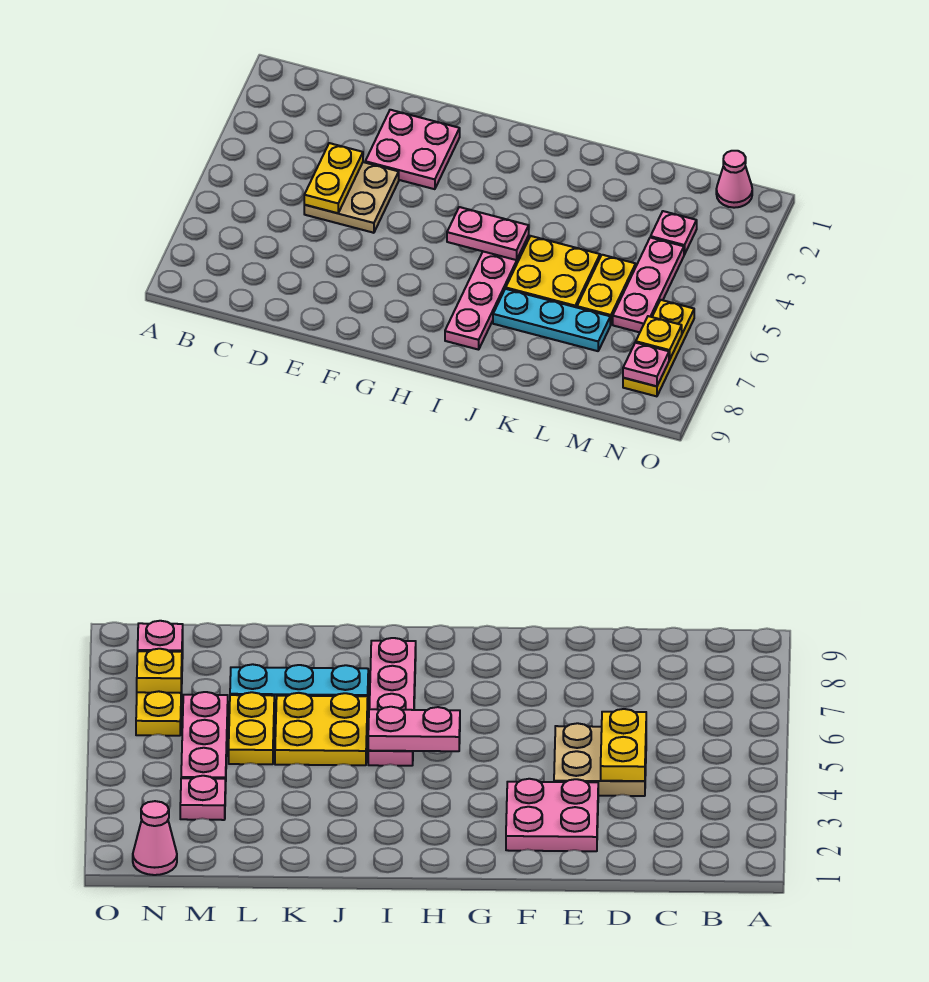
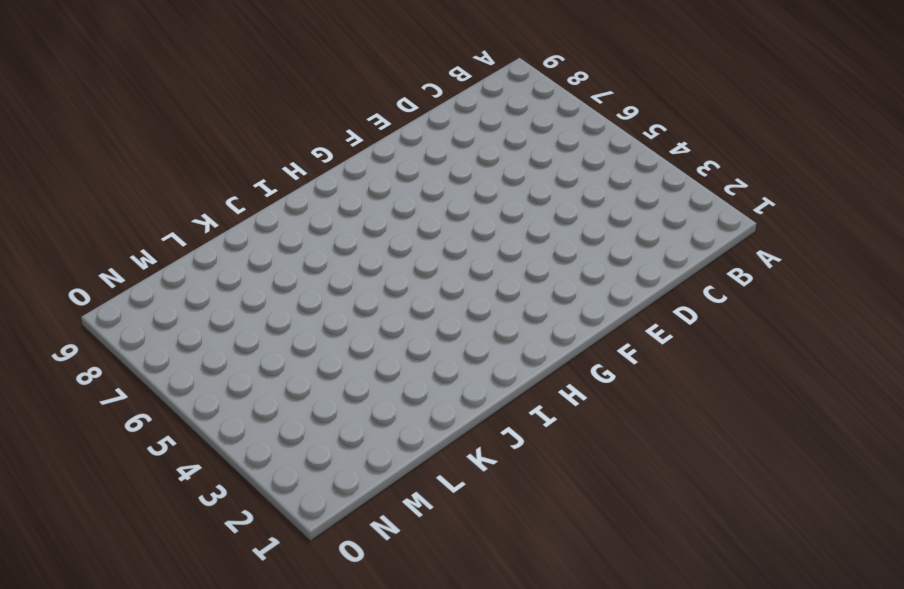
none -> tan plate D4:E5 level 1
none -> pink plate E2:F3 level 1
none -> pink plate I5:I8 level 1

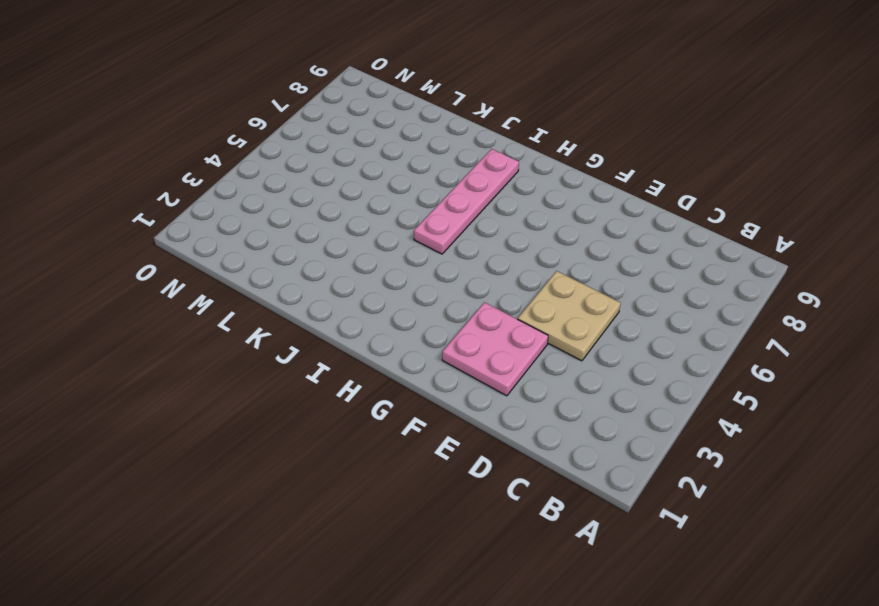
none -> yellow plate J5:K6 level 1
none -> cyan plate J7:L7 level 1
none -> yellow plate L5:L6 level 1

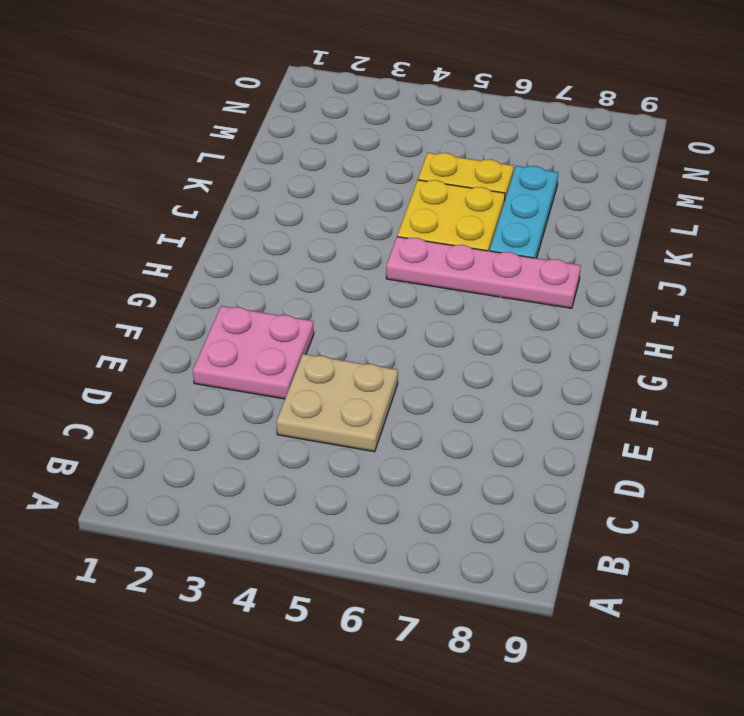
none -> pink plate M3 level 1
none -> pink plate M4:M6 level 1
none -> pink cone N1 level 1

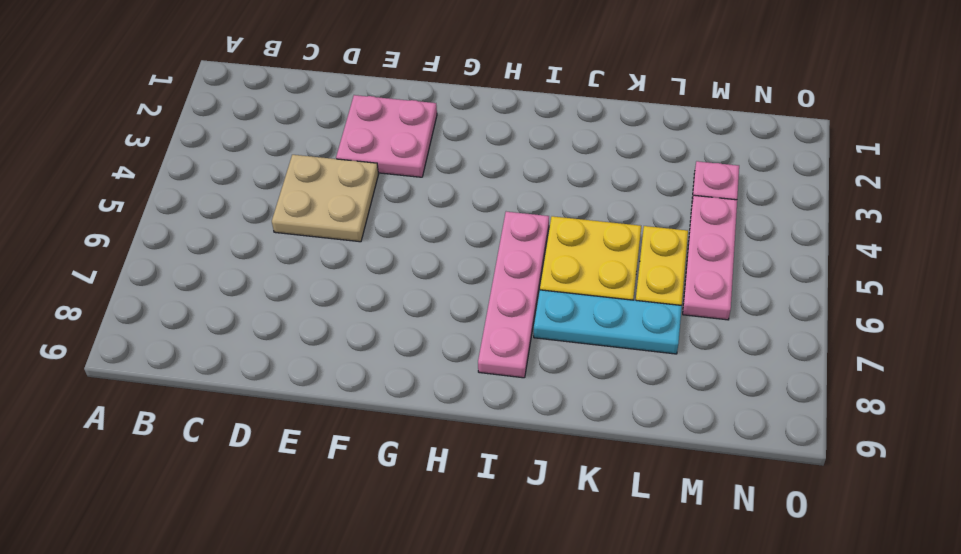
none -> pink cone N1 level 1
none -> yellow plate N6:N8 level 1
none -> yellow plate D4:D5 level 2

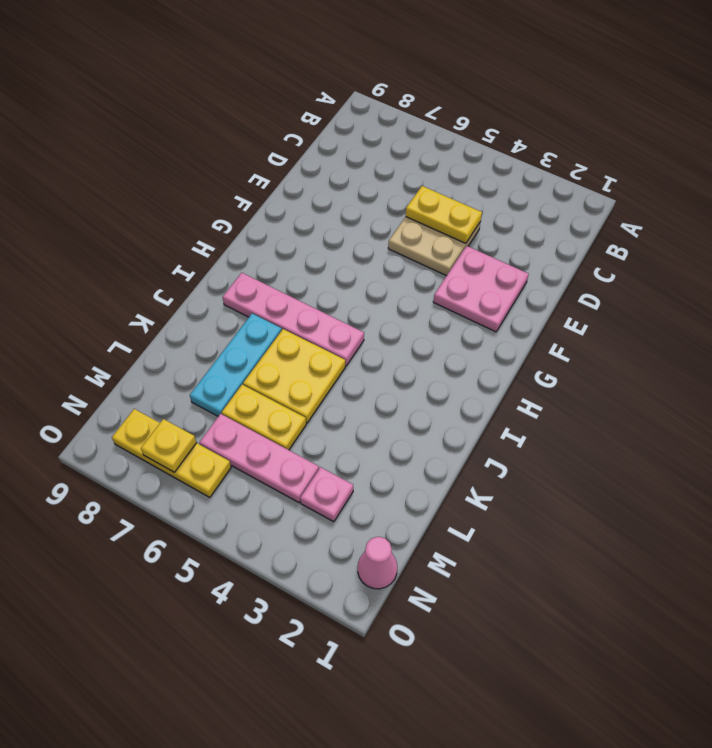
none -> pink plate H5:I5 level 2
none -> pink plate N8 level 2

